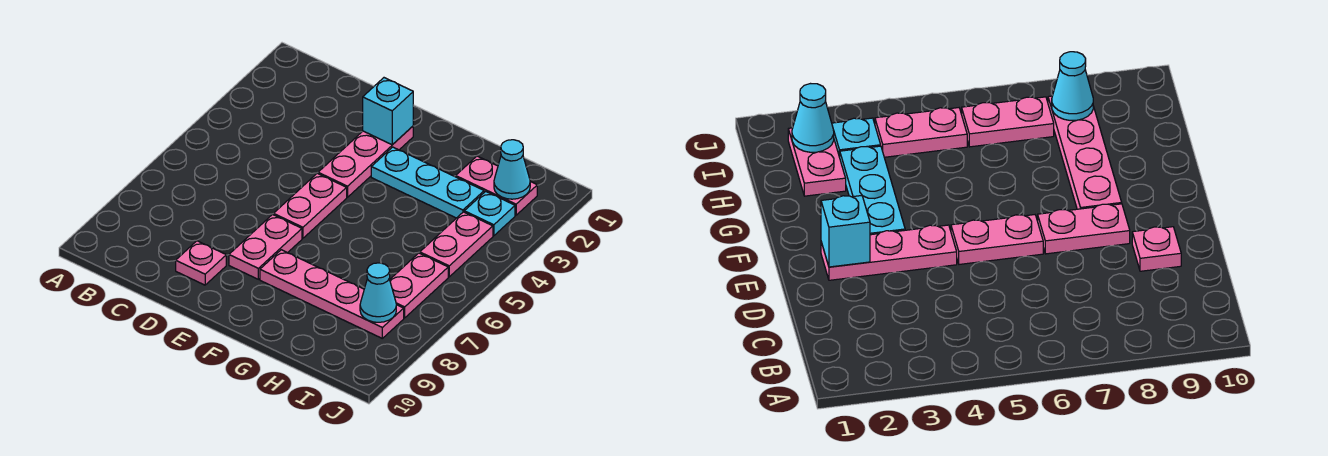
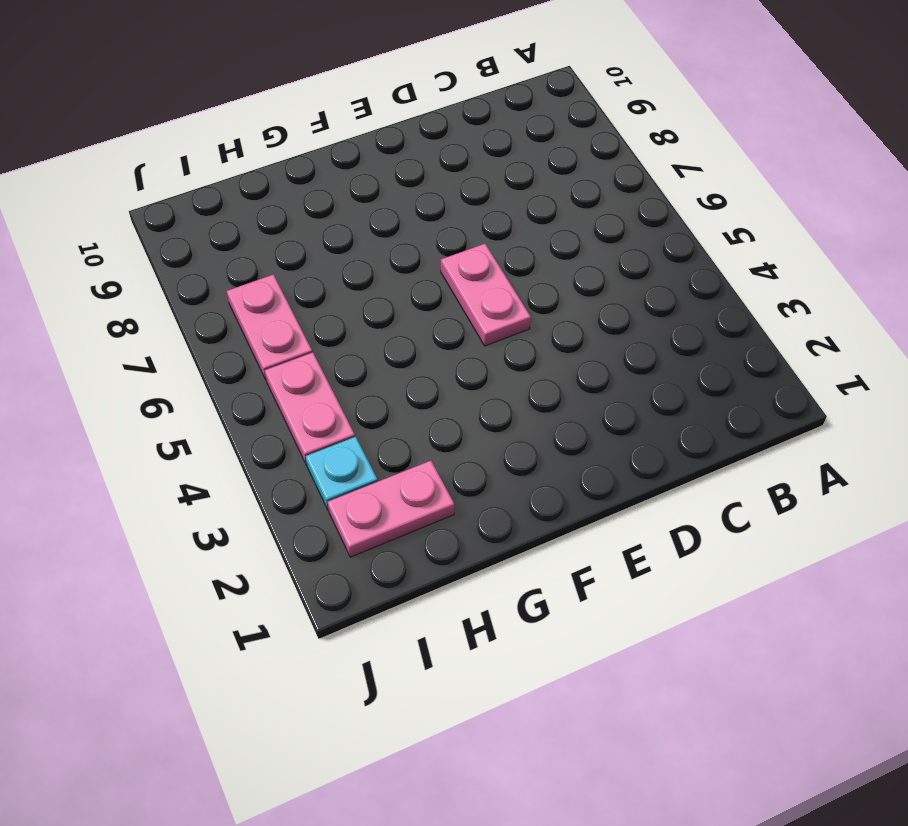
none -> pink plate D9 level 1
none -> pink plate E2:E4 level 1
none -> pink plate E7:E8 level 1

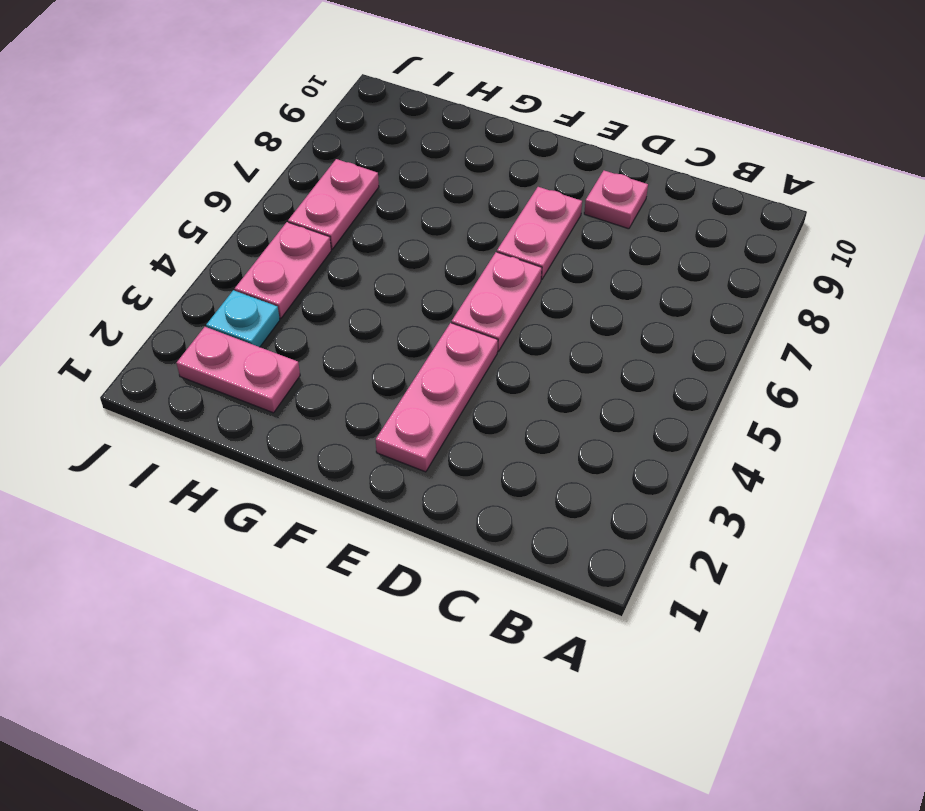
none -> cyan plate F3:H3 level 1
none -> pink plate F8:I8 level 1
none -> cyan brick E2 level 2

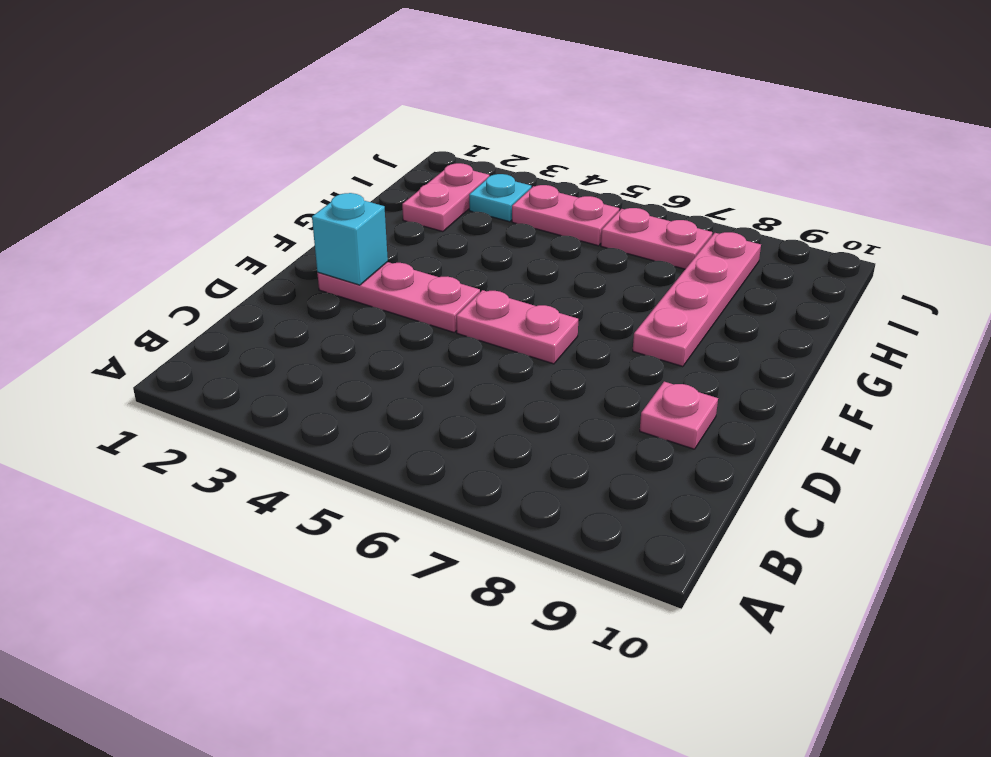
none -> pink plate E7:E8 level 1
none -> cyan plate F3:H3 level 1
none -> cyan cone I2 level 2

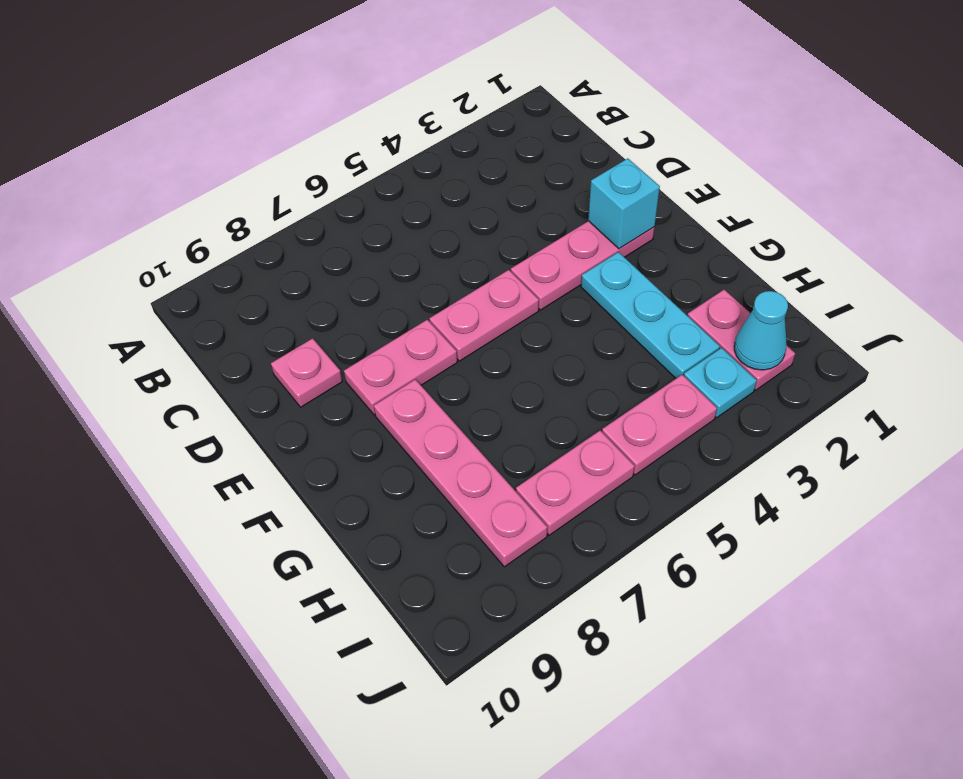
none -> cyan cone I8 level 2

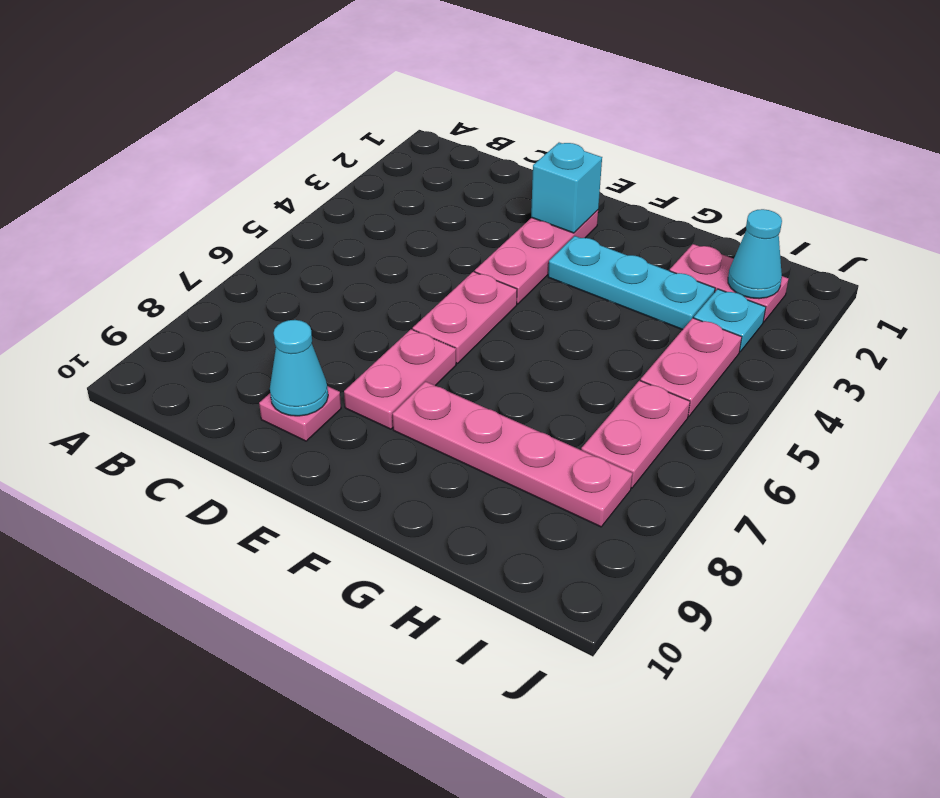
cyan cone D9 level 2 -> cyan cone I8 level 2

